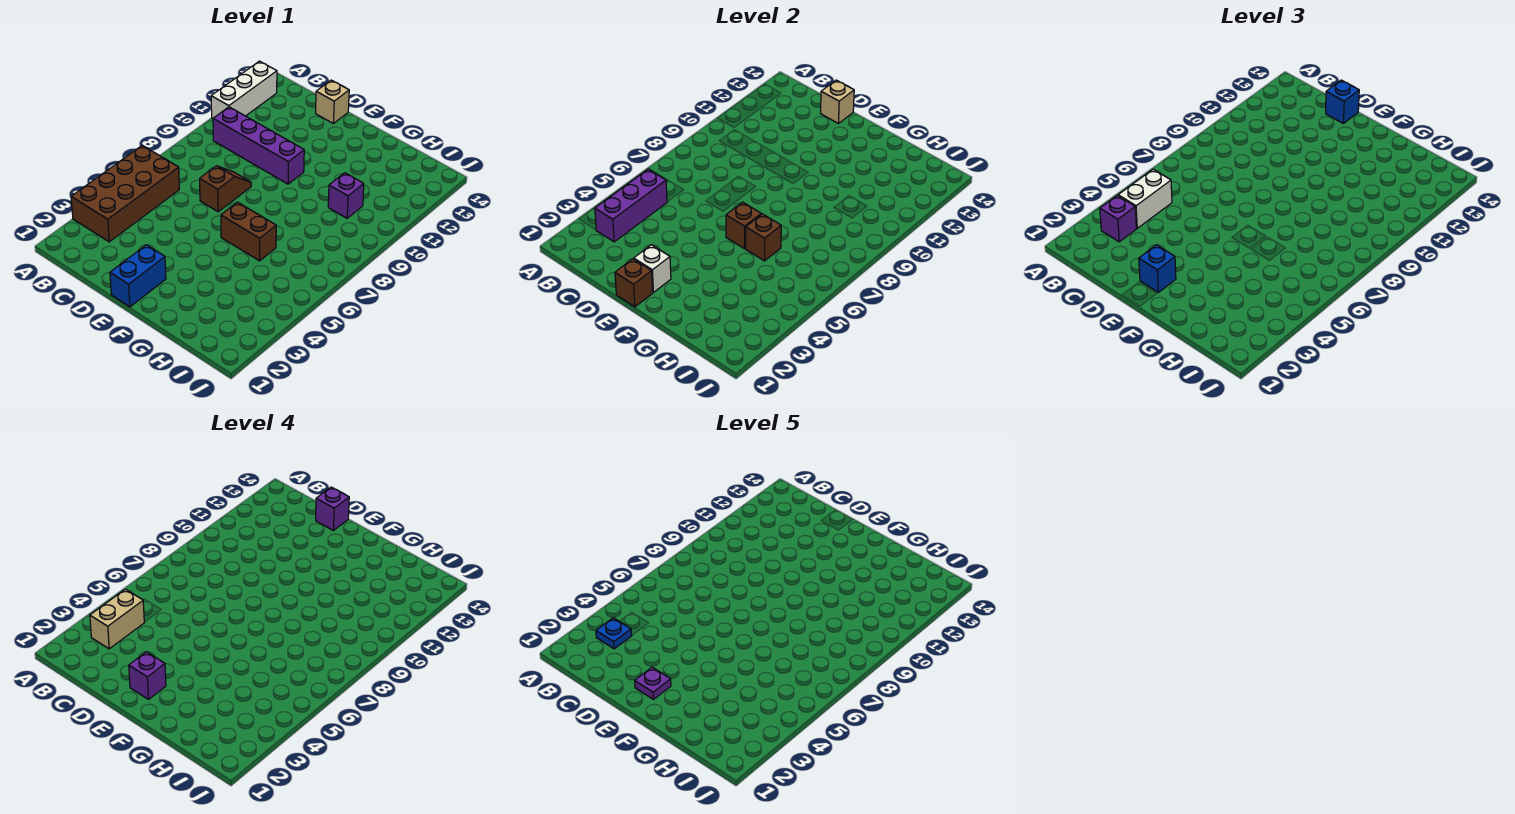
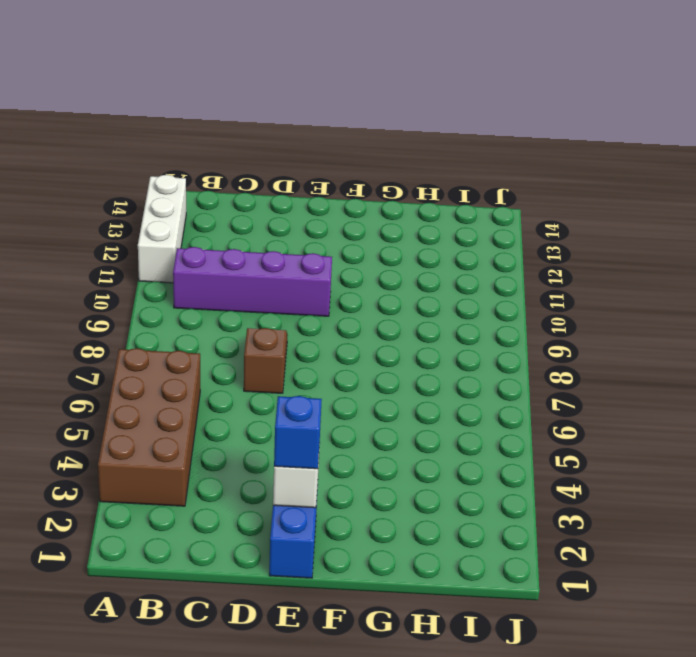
none -> tan brick D14 level 1
none -> brown brick F6:G6 level 1
none -> purple brick H10 level 1

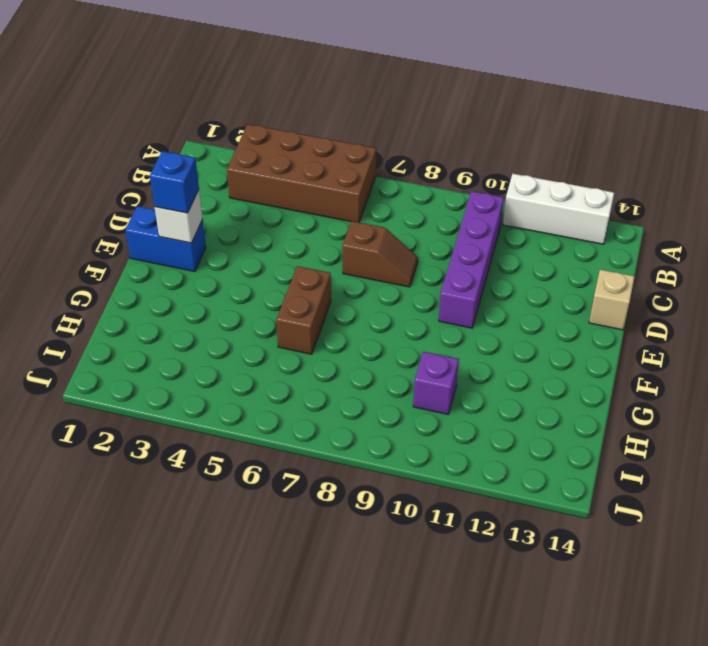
none -> purple brick B3:B5 level 2
none -> tan brick D14 level 2
none -> brown brick E1 level 2

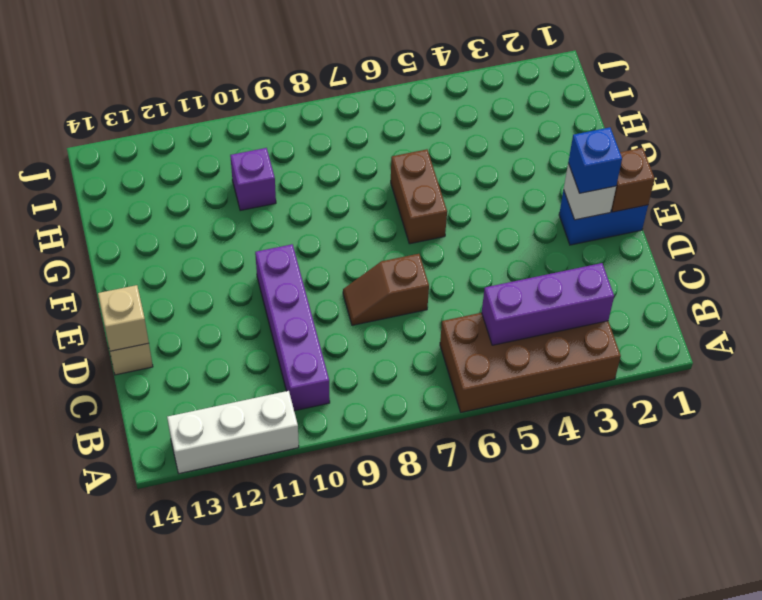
none -> brown brick F6 level 2
none -> brown brick G6 level 2
none -> purple brick B3 level 3

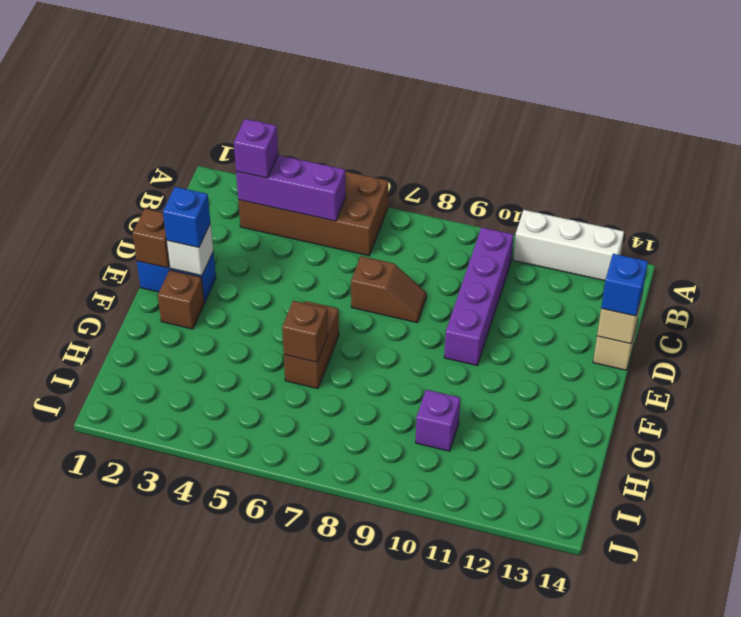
brown brick F2 level 1 -> brown brick F6 level 2
none -> white brick B4:B5 level 3
none -> tan brick B3:B4 level 4
none -> purple brick D14 level 4

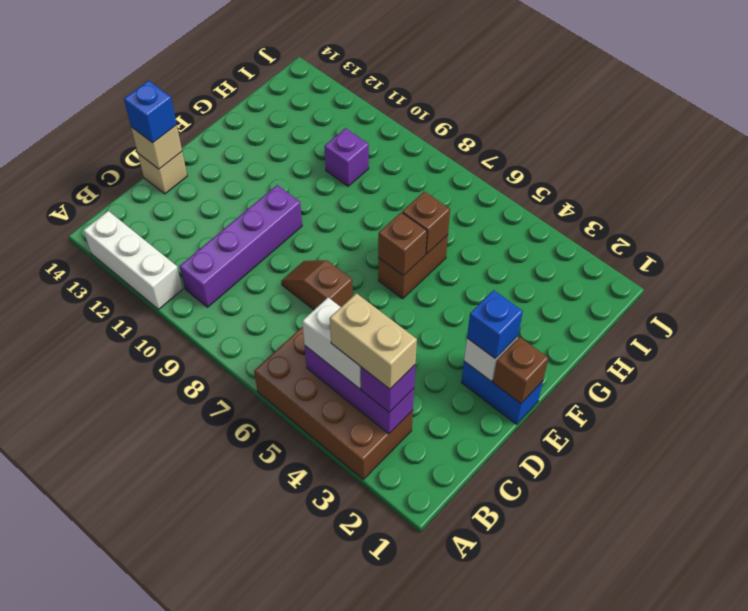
none -> purple brick D14 level 4
none -> purple brick E2 level 4
none -> blue plate B3 level 5

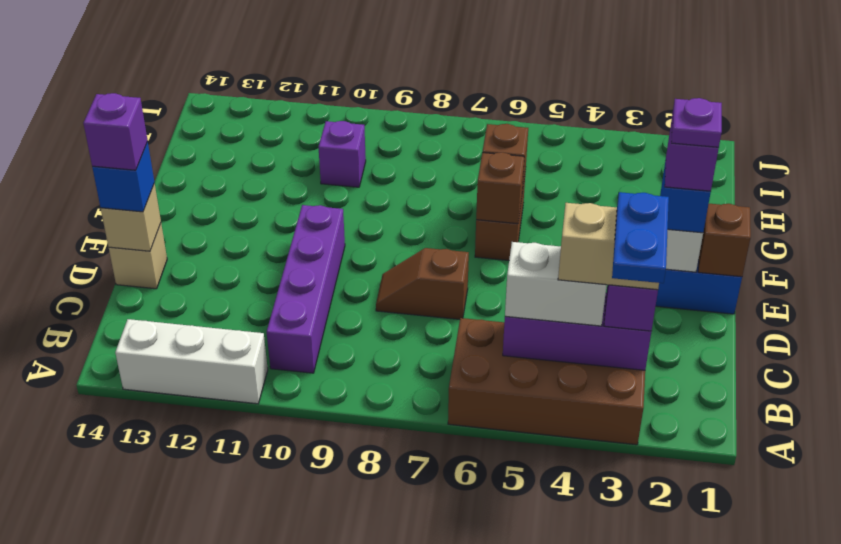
blue plate A3:B3 level 5 -> blue plate B3 level 5

